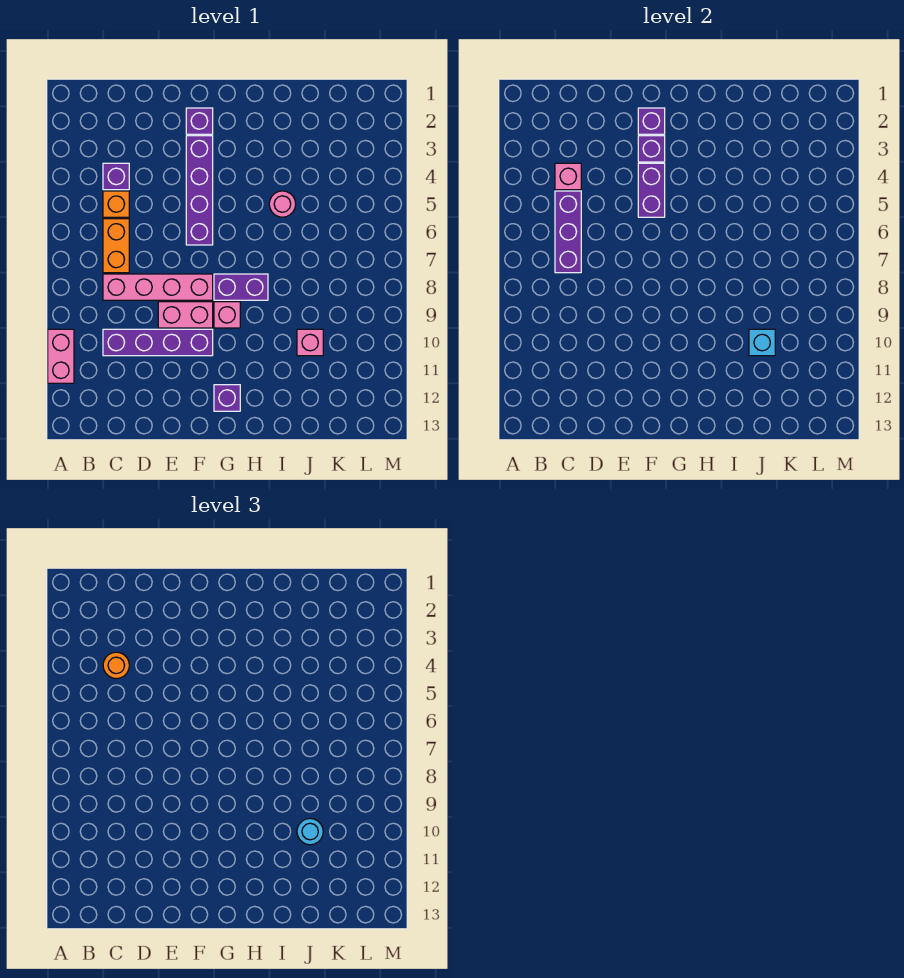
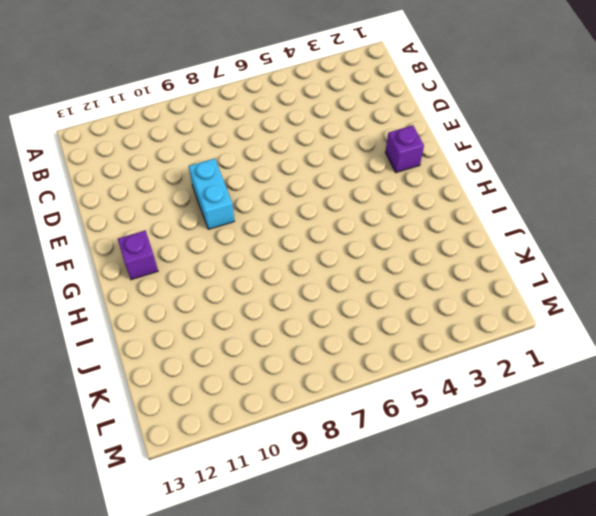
cyan brick E9:F9 level 1 -> pink brick E9:F9 level 1
none -> pink brick A10:A11 level 1
none -> purple brick C4 level 1
none -> orange brick C5 level 1

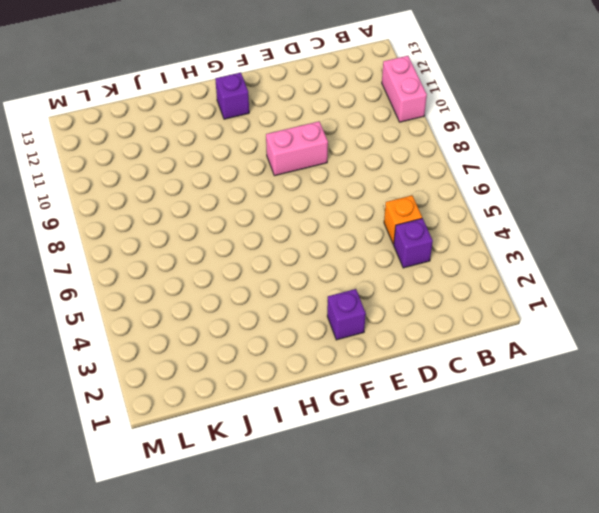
none -> orange brick C6:C7 level 1
none -> pink brick C8:F8 level 1
none -> purple brick C10:F10 level 1

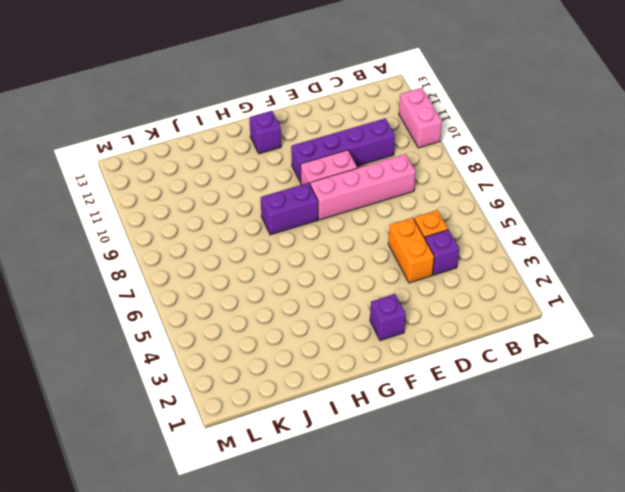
orange brick D4:D5 level 1 -> orange brick C6:C7 level 1
none -> purple brick F3:F6 level 1
none -> pink brick G9 level 1
none -> pink round brick I5 level 1

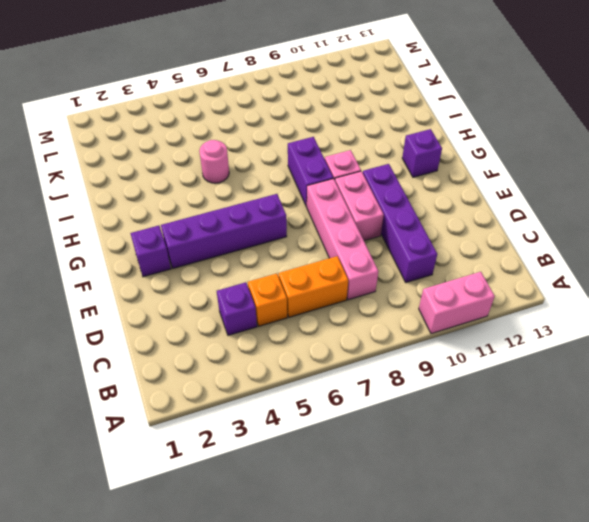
none -> pink brick J10 level 1
none -> pink brick C4 level 2
none -> purple brick C5:C7 level 2

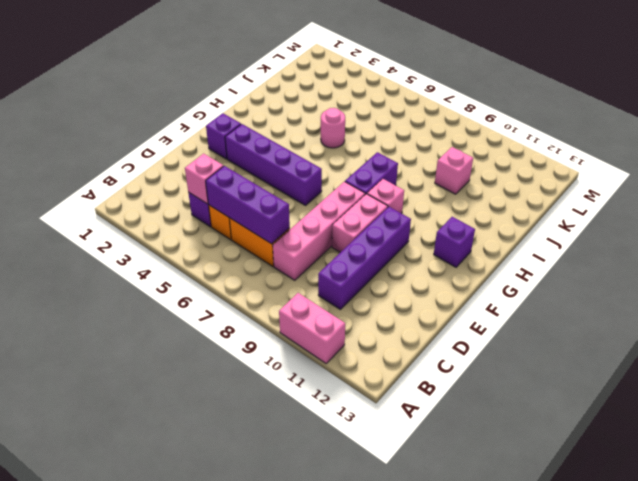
none -> purple brick F2 level 2
none -> purple brick F3 level 2
none -> purple brick F4:F5 level 2

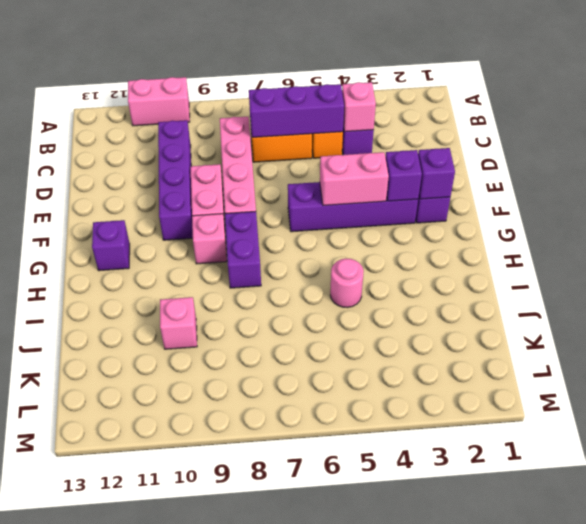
pink brick F4:F5 level 2 -> purple brick F4:F5 level 2
none -> cyan brick J10 level 2
none -> orange round brick C4 level 3
none -> cyan round brick J10 level 3

